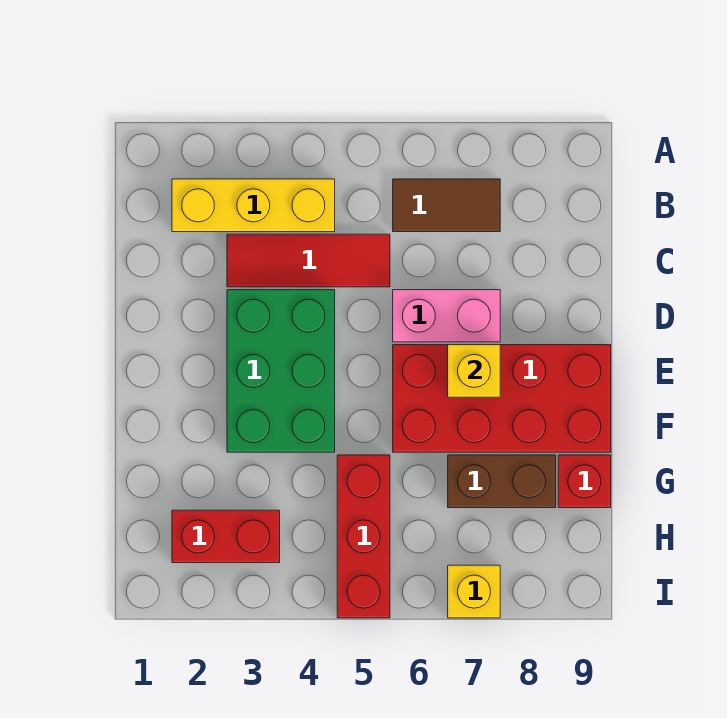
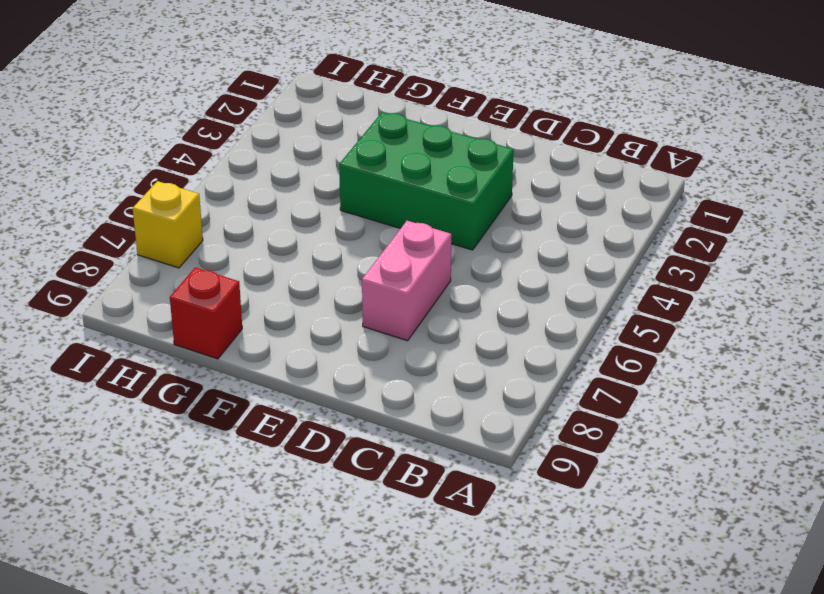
none -> yellow brick B2:B4 level 1
none -> brown tile B6:B7 level 1
none -> red tile C3:C5 level 1

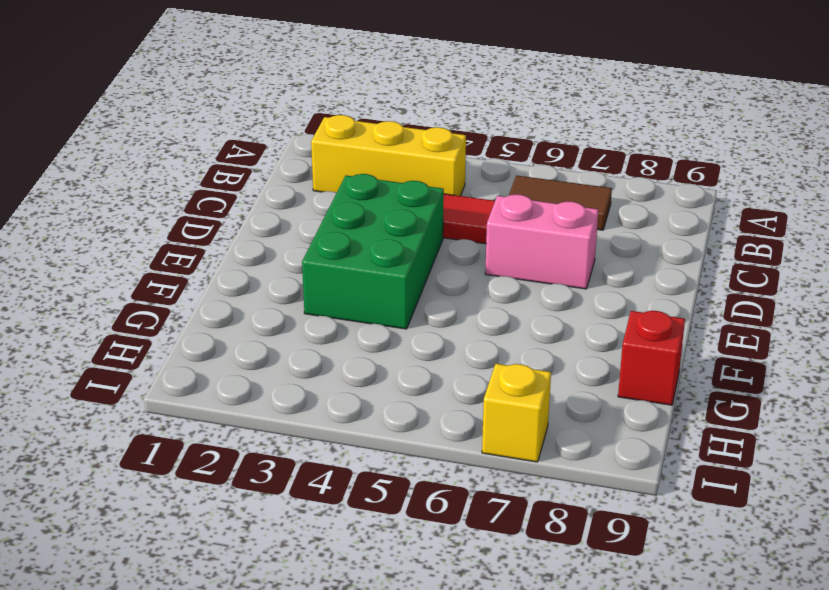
none -> red brick E6:F9 level 1
none -> red brick G5:I5 level 1
none -> brown brick G7:G8 level 1

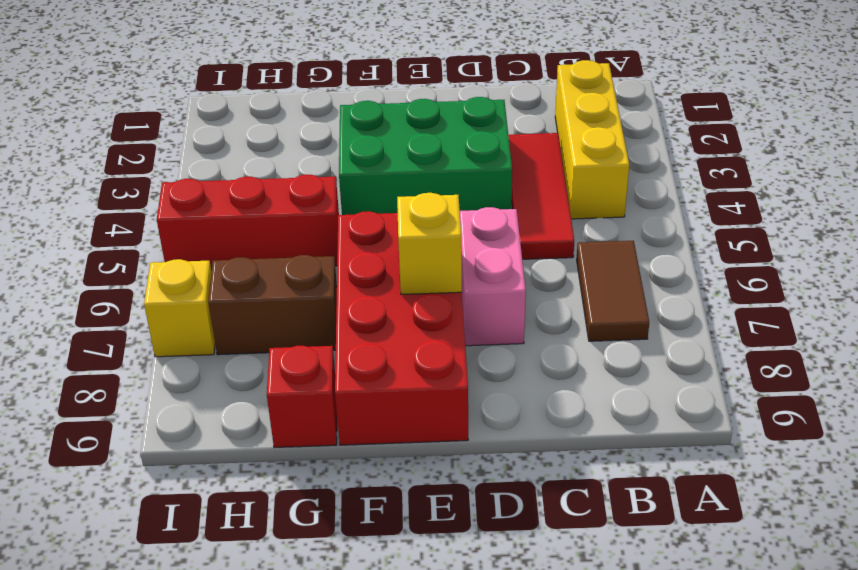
brown brick G7:H7 level 1 -> brown brick G7:G8 level 1
none -> red brick H2:H3 level 1

